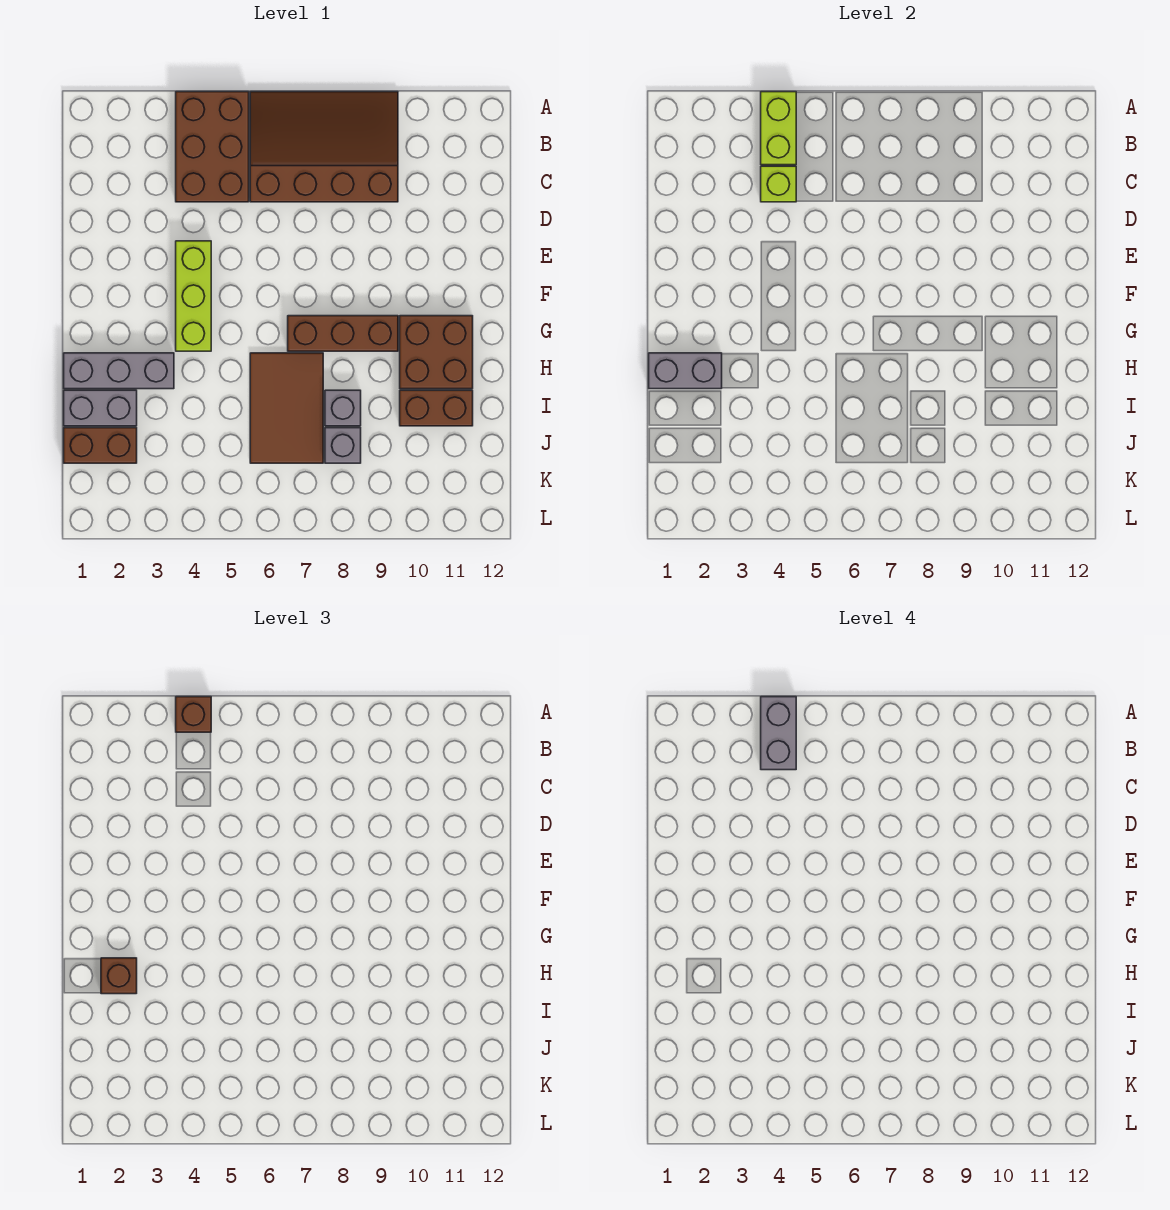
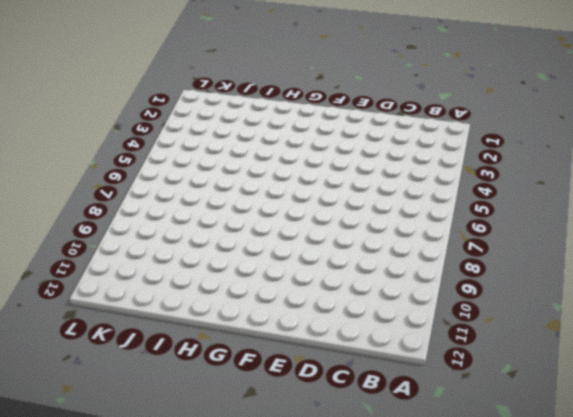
none -> brown brick A4:C5 level 1
none -> brown slope A6:C9 level 1 top C
none -> lime brick E4:G4 level 1

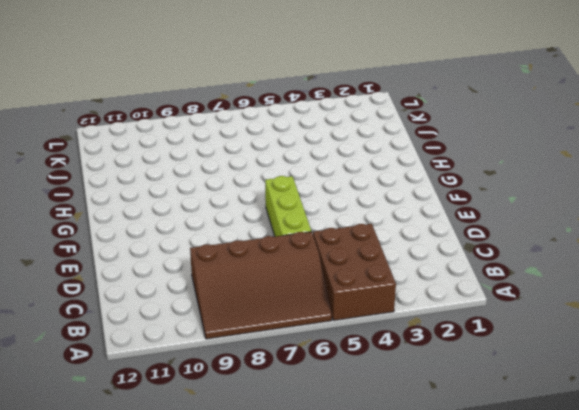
lime brick D6:F6 level 1 -> lime brick E4:G4 level 1
none -> brown brick G7:G9 level 1
none -> brown brick G10:H11 level 1
none -> grey brick H1:H3 level 1

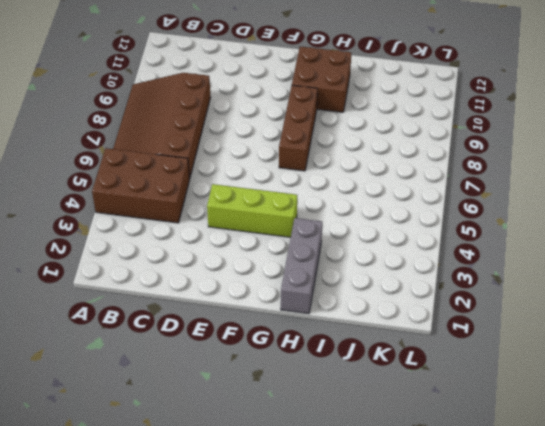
none -> brown tile H6:J7 level 1
none -> grey brick I1:I2 level 1
none -> grey brick I8 level 1

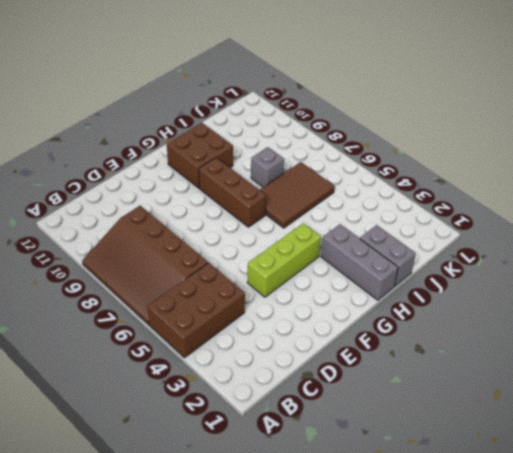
none -> brown brick I10:I11 level 1
none -> brown brick J1:J2 level 1
none -> grey brick J8 level 1

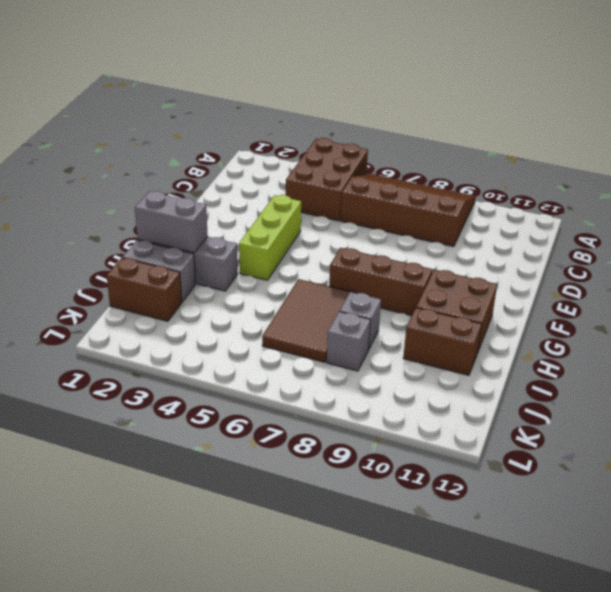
none -> lime brick A4:B4 level 2
none -> lime brick C4 level 2
none -> brown brick A4 level 3

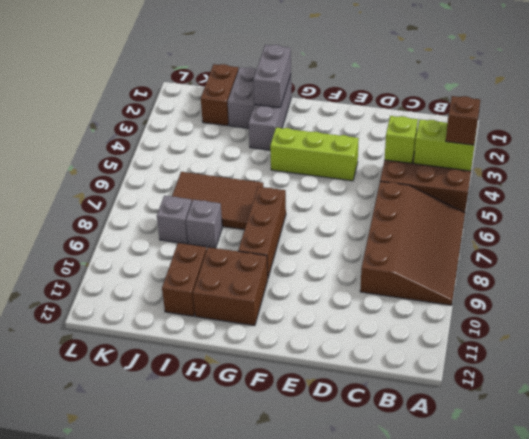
none -> brown brick H2 level 3
none -> grey brick A4:B4 level 4

